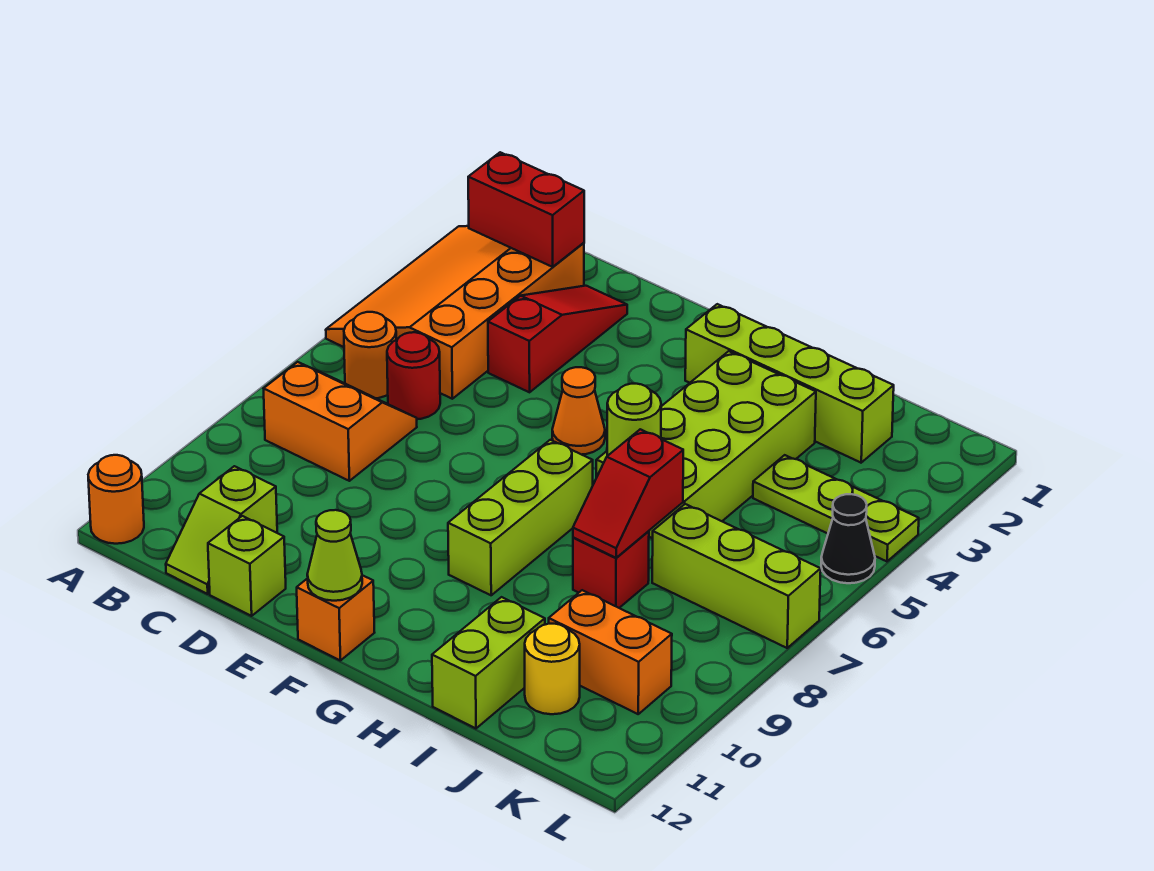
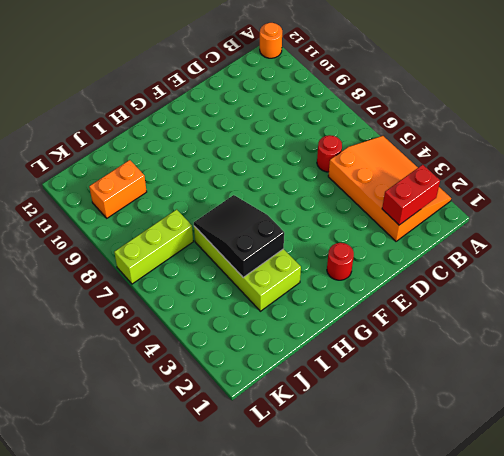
red round brick F2 level 1 -> none
black slope H4:I6 level 2 top 4 -> lime round brick H6 level 2
none -> orange round brick B6 level 1
none -> orange slope B7:C8 level 1 top 8
none -> lime slope C11:C12 level 1 top 11

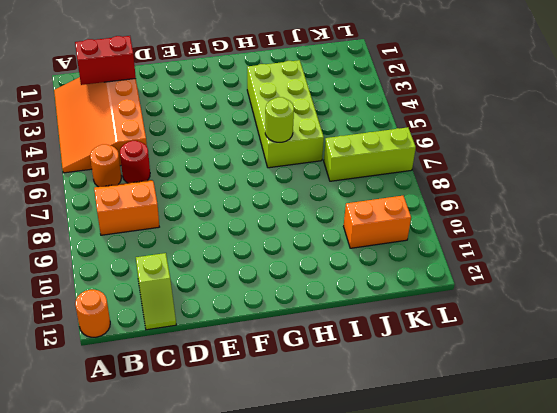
none -> red slope D2:D4 level 1 top 4
none -> lime brick D12 level 1
none -> orange cone F5 level 1

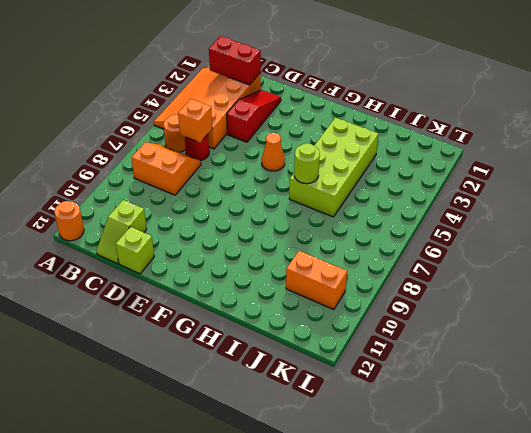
orange brick C6 level 2 -> orange brick F12 level 1
none -> lime brick G2:J2 level 1
none -> lime brick G7:G9 level 1
none -> red brick I8 level 1

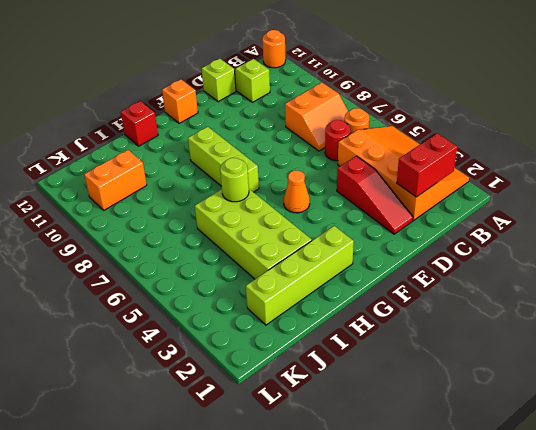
red brick H12 level 1 -> red brick I8 level 1
none -> lime brick I11:I12 level 1
none -> lime plate J4:L4 level 1
none -> lime brick J7:L7 level 1

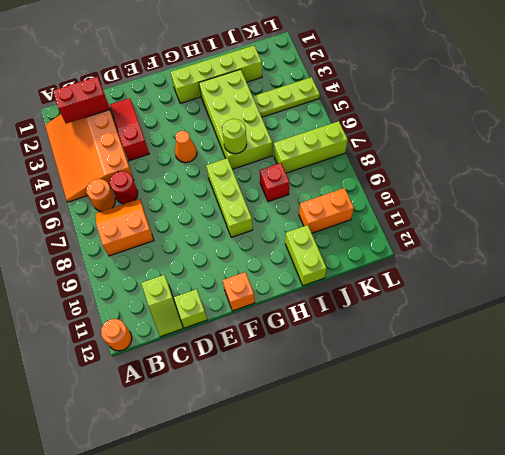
none -> yellow round brick J11 level 1
none -> black cone L5 level 1
none -> lime cone F12 level 2

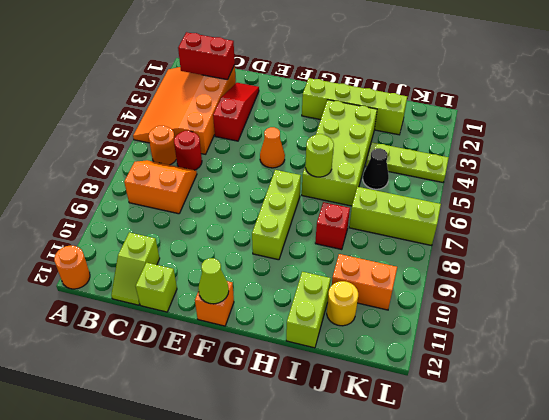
black cone J5 level 1 -> black cone L5 level 1
none -> red slope I7:I8 level 2 top 7

